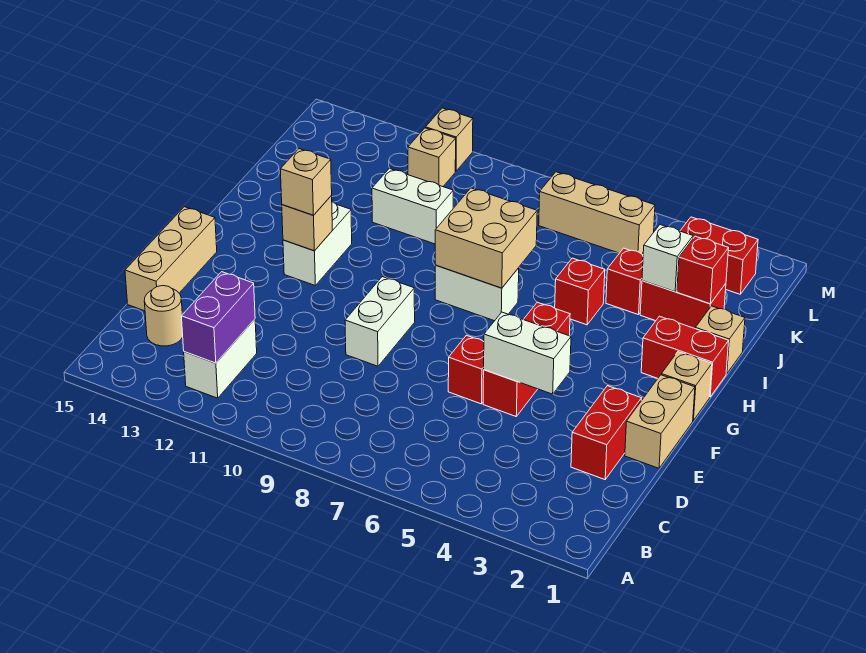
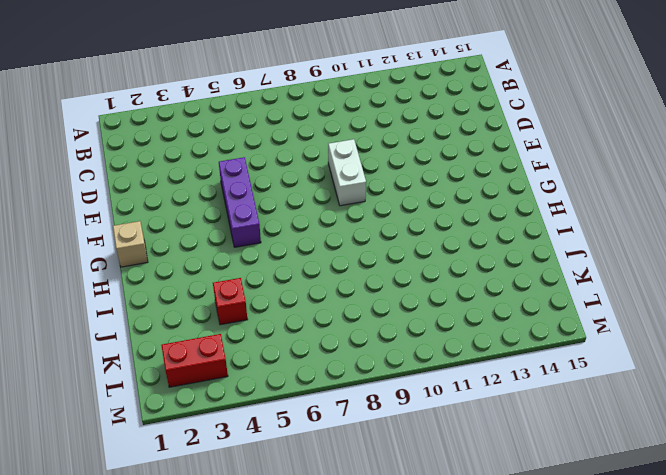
purple brick E5:G5 level 1 -> red brick E5:G5 level 1
none -> white brick B12:C12 level 1
none -> tan round brick C14 level 1
none -> red brick D2:E2 level 1

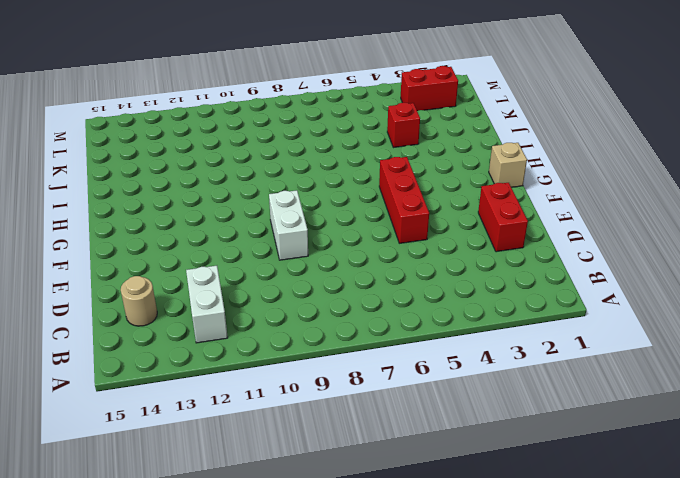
none -> tan brick D15:F15 level 1
none -> tan brick E1:F1 level 1
none -> red brick E6 level 1

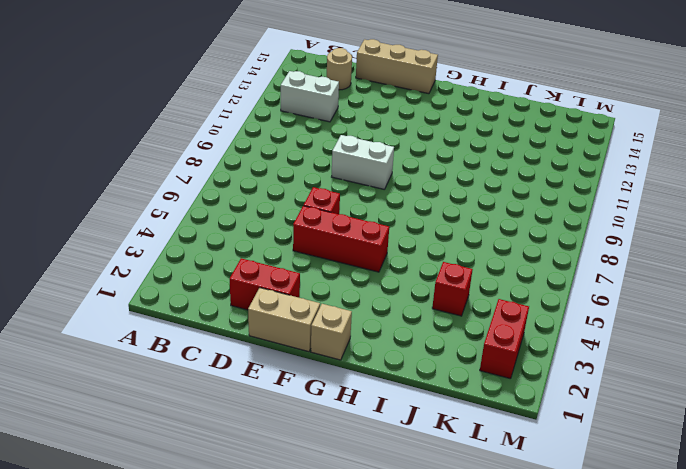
none -> white brick G12:H12 level 1
none -> red brick H1:H2 level 1
none -> white brick H7:H8 level 1

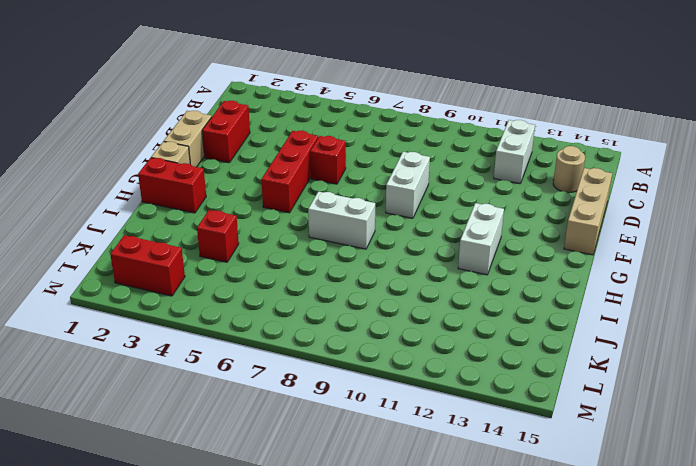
none -> tan brick I1 level 1
none -> red brick I5 level 1
none -> red brick J2:J3 level 1

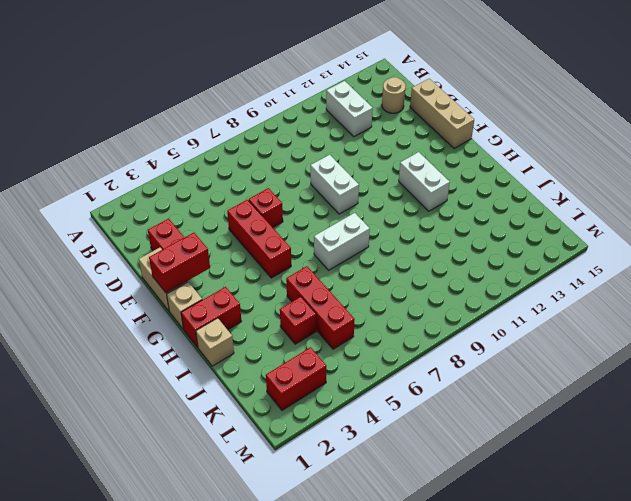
red brick F1:F2 level 2 -> red brick J2:J3 level 1
red brick I5:K5 level 1 -> red brick I5 level 1
none -> white brick J10:J11 level 1
none -> tan brick L5:L7 level 1
none -> tan brick L11 level 1

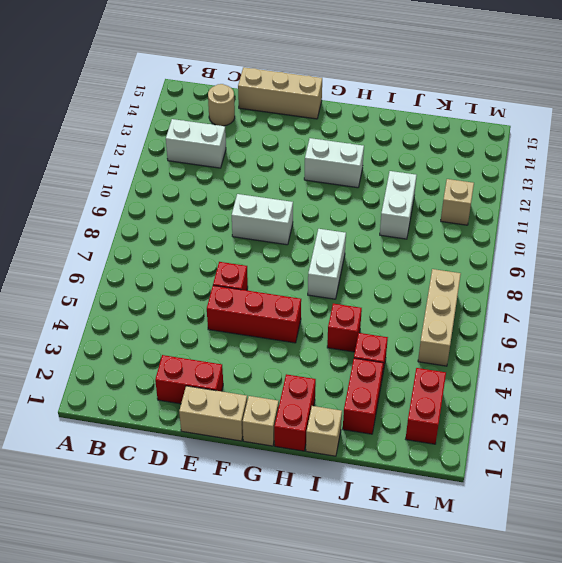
none -> tan brick M11 level 1
none -> purple brick B12:C12 level 2
none -> white brick E4:E5 level 2

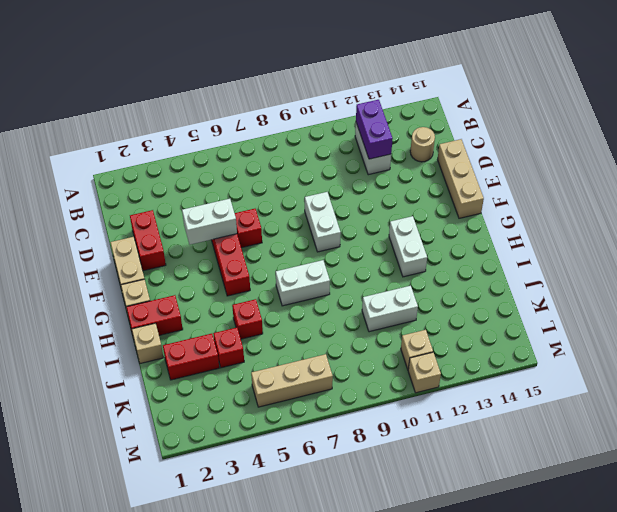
none -> red brick L2:L3 level 1
none -> tan brick G12 level 2
none -> tan brick H7:I8 level 2

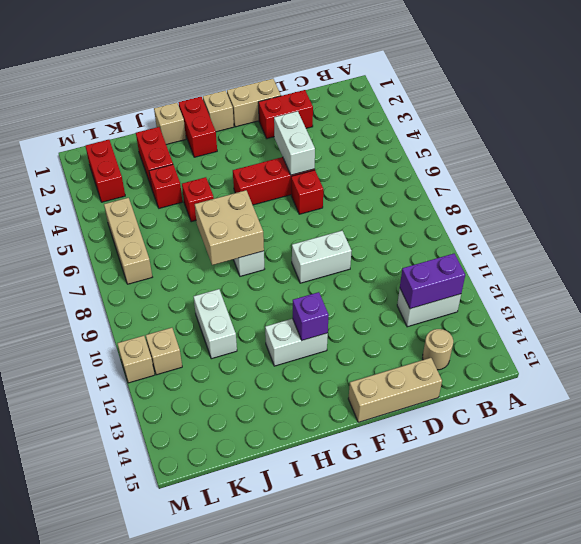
purple brick G12 level 2 -> tan brick G12 level 2
none -> red brick J2 level 2
none -> white brick J3 level 2
none -> tan brick G12 level 3

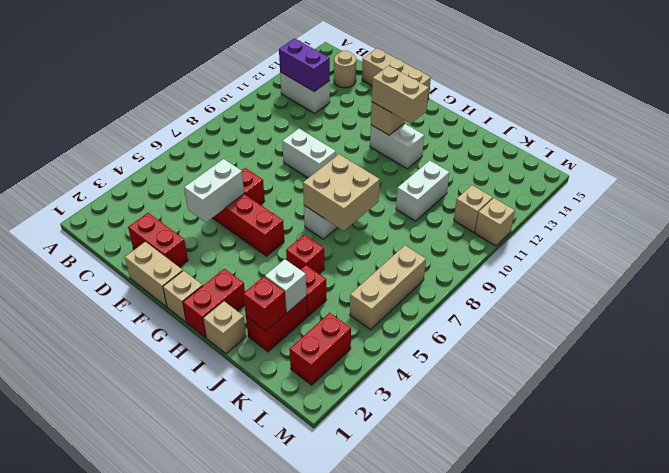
tan brick G12:H12 level 3 -> tan brick G12 level 3

